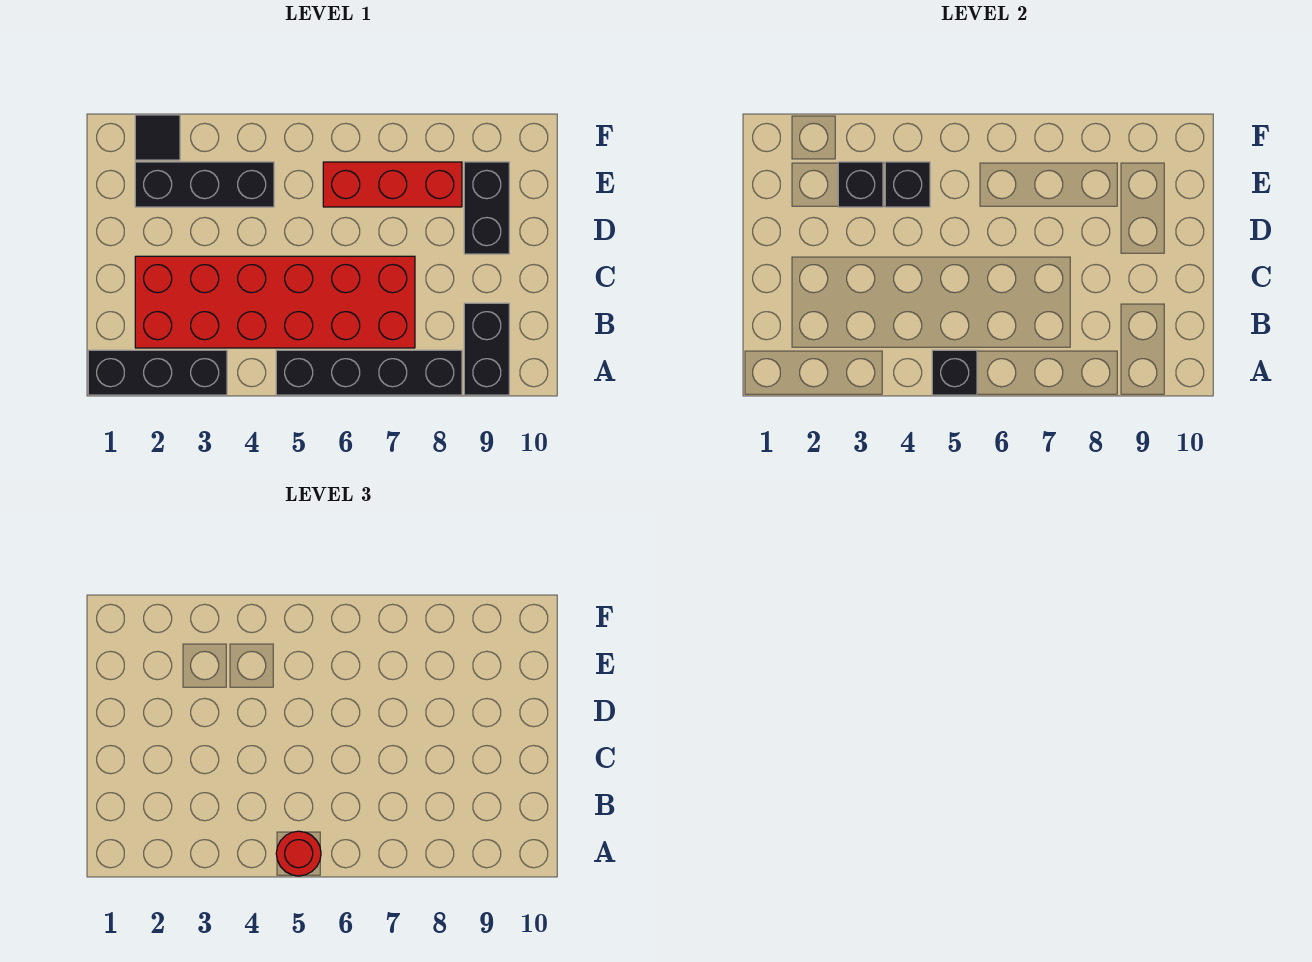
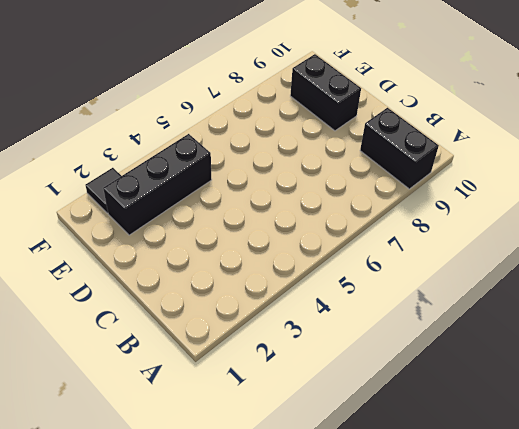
none -> black brick A1:A3 level 1
none -> black brick A5:A8 level 1
none -> red brick B2:C7 level 1

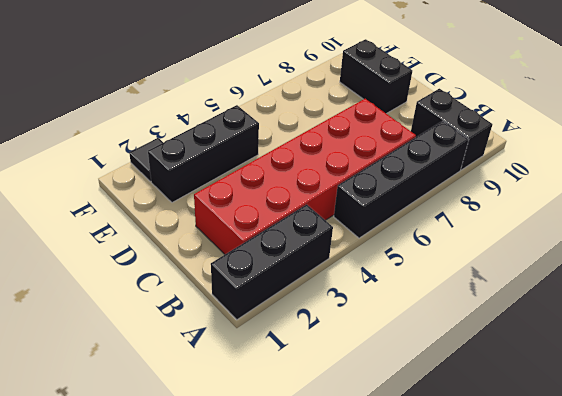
none -> red brick E6:E8 level 1
none -> black brick A5 level 2
none -> black brick E3 level 2

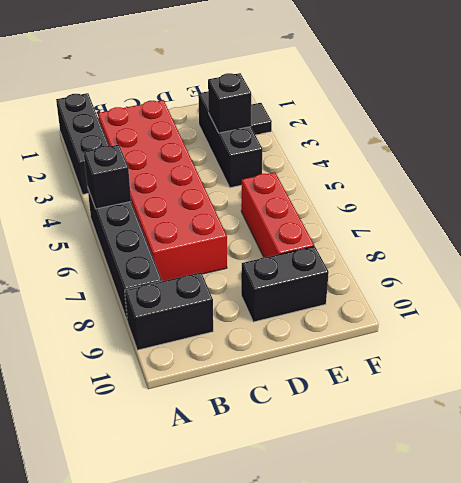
none -> black brick E4 level 2
none -> red round brick A5 level 3

